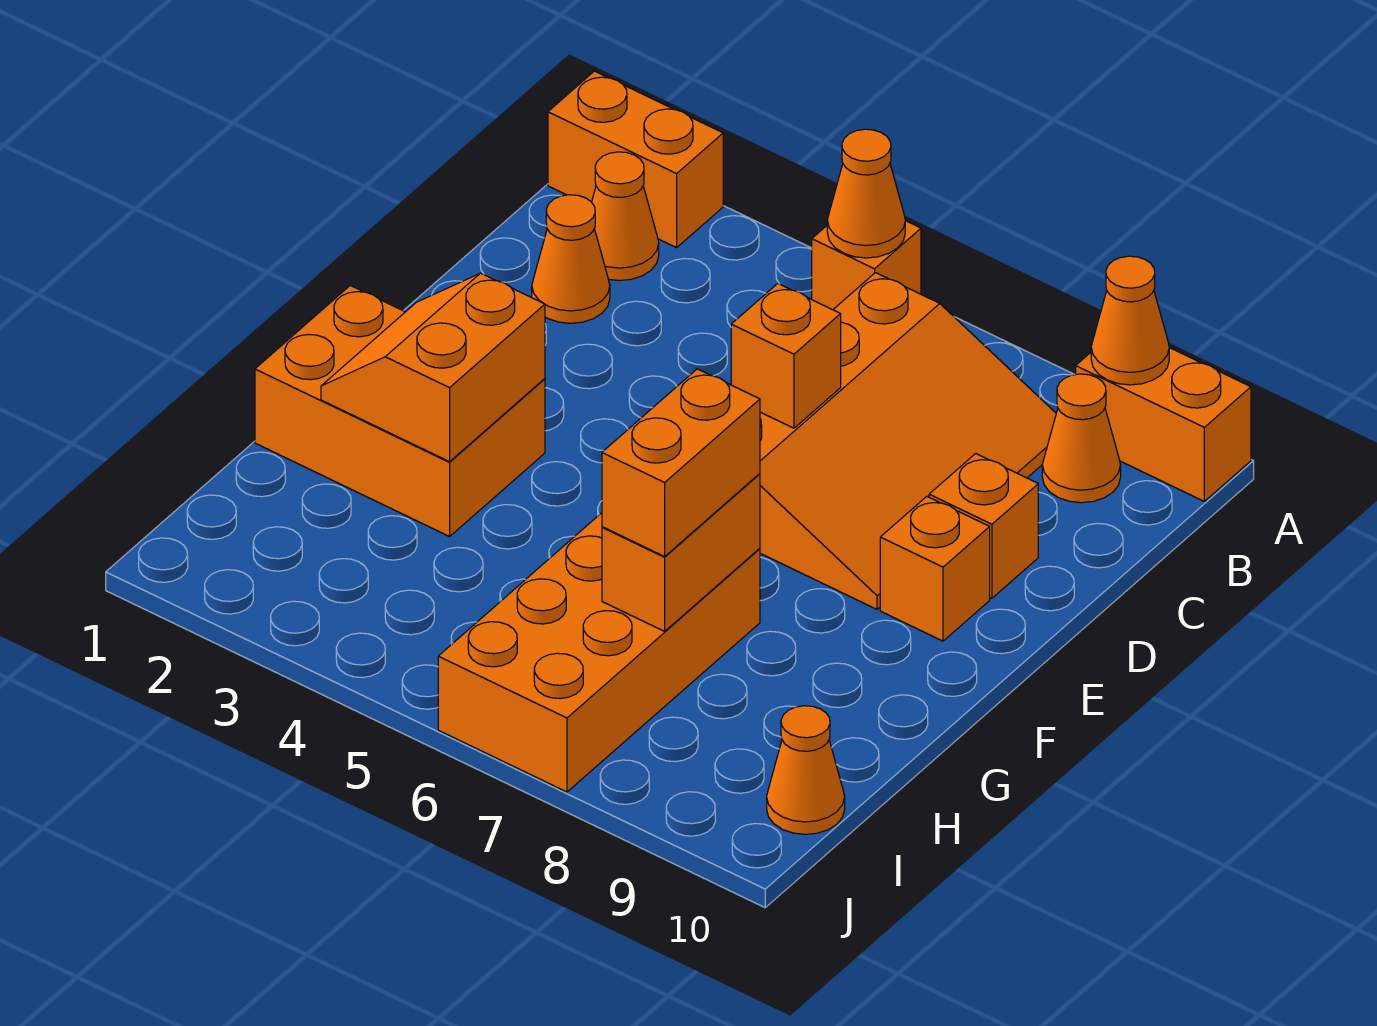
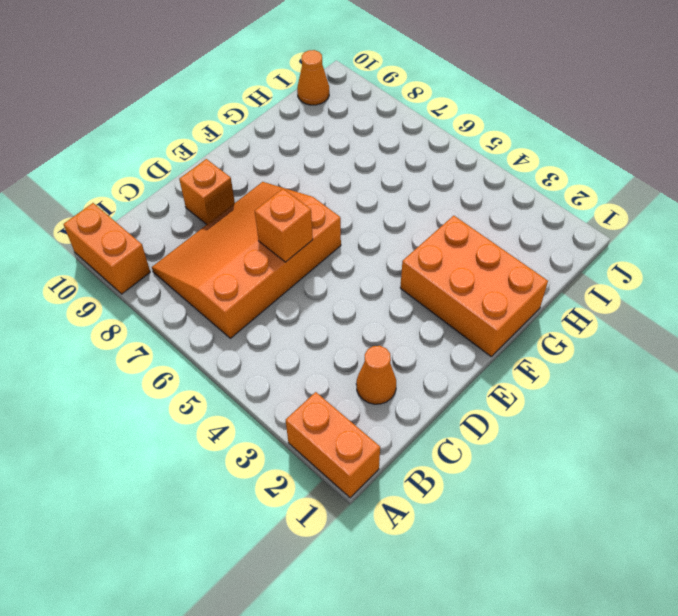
none -> orange brick A5 level 1
none -> orange cone B2 level 1
none -> orange cone B9 level 1

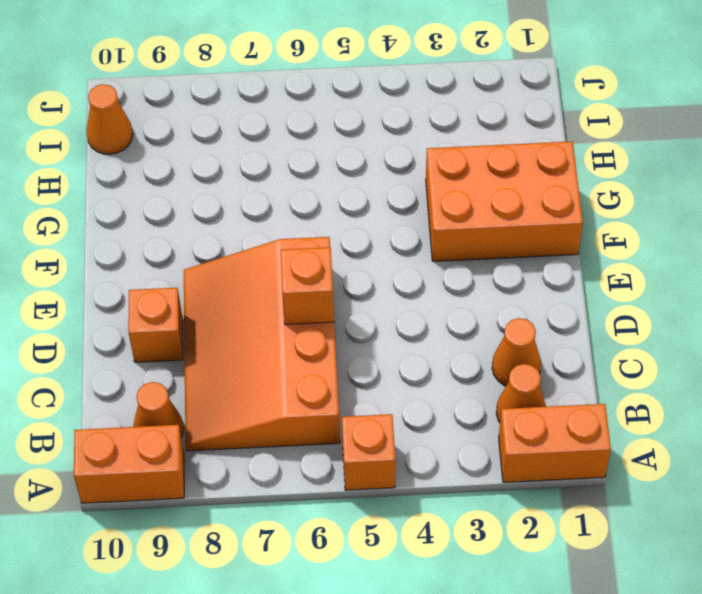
none -> orange brick E9 level 1
none -> orange brick G6:J7 level 1
none -> orange cone A5 level 2

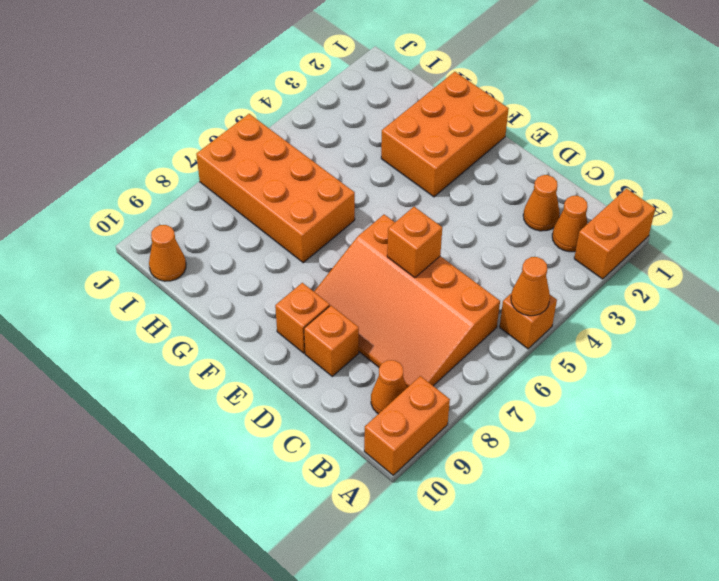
none -> orange cone A9 level 2
none -> orange slope F2:G3 level 2 top 3
none -> orange brick G7:H7 level 2

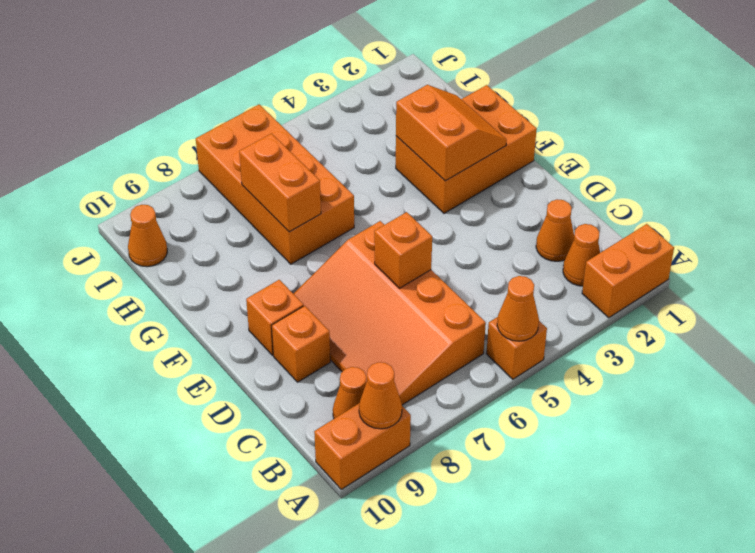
none -> orange brick G7:H7 level 3

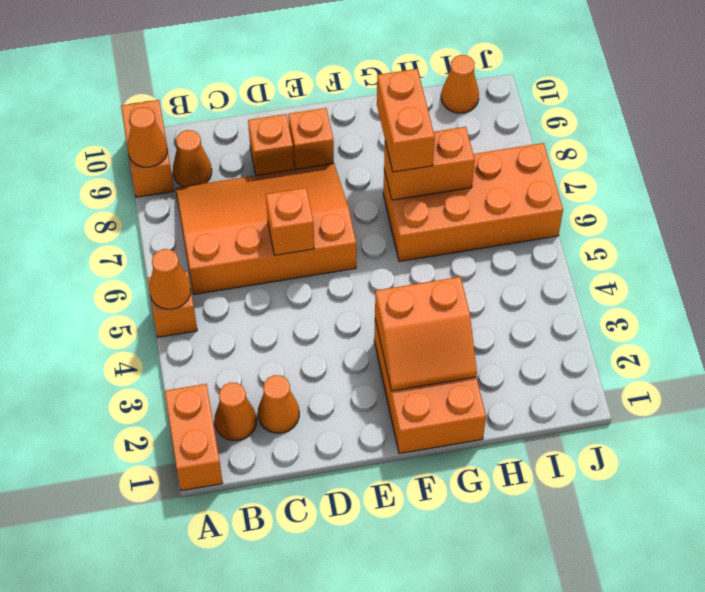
orange brick G7:G8 level 3 -> orange brick G7:H7 level 3

